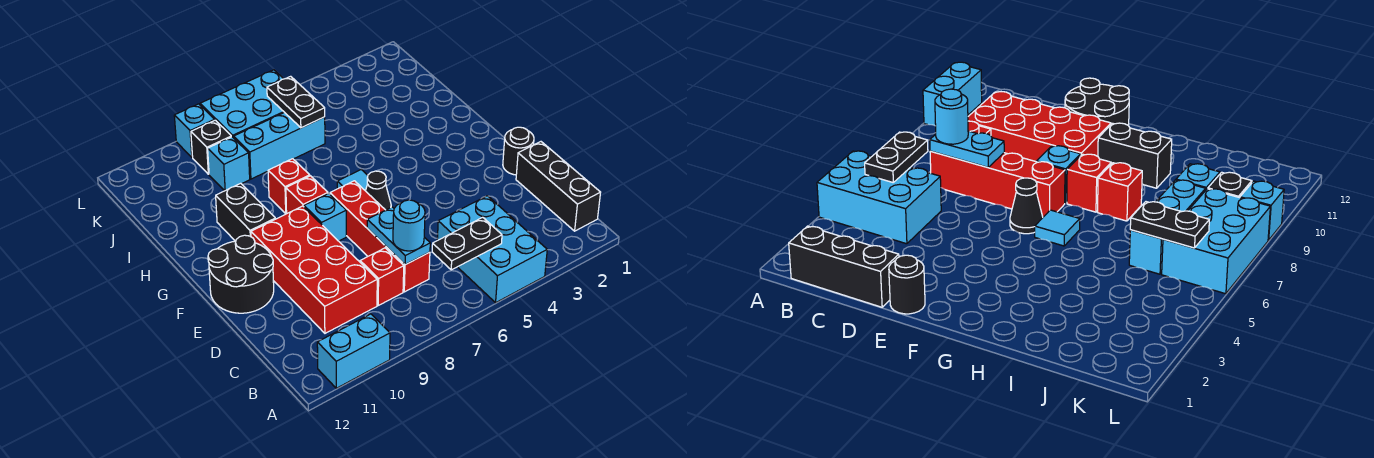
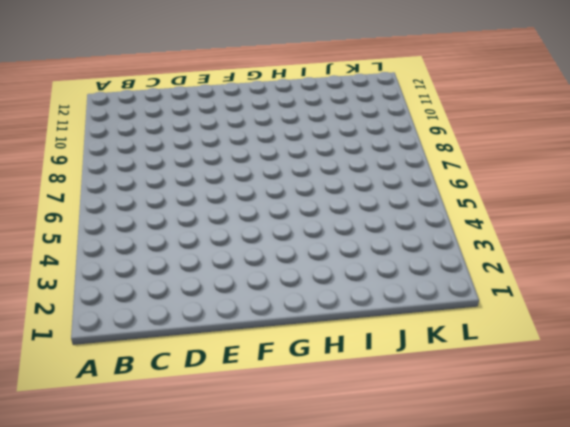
none -> cyan brick A4:C5 level 1
none -> cyan brick A10:A11 level 1
none -> black brick B1:D1 level 1

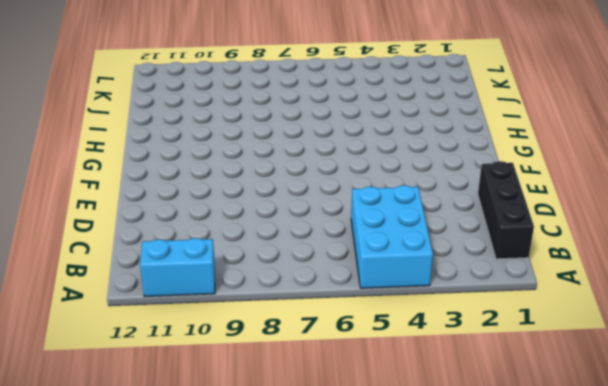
none -> red brick C7:F7 level 1
none -> red brick C8 level 1
none -> red brick C9:F10 level 1

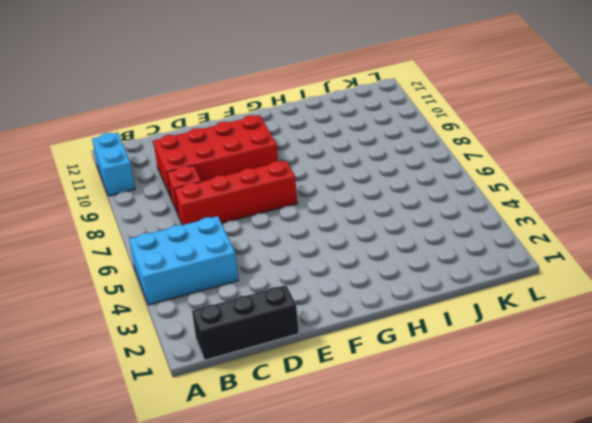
none -> black round brick E1 level 1
none -> black round brick E11:F12 level 1
none -> black cone F6 level 1

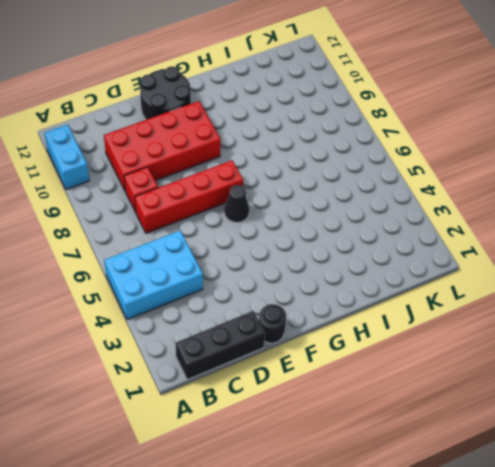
none -> cyan brick F8 level 1
none -> cyan tile G6 level 1
none -> red brick G8 level 1

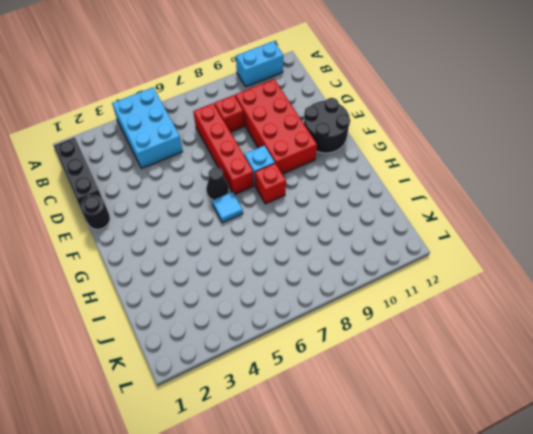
none -> black brick G10:H10 level 1
none -> red brick H8 level 1
none -> cyan brick J6:J8 level 1

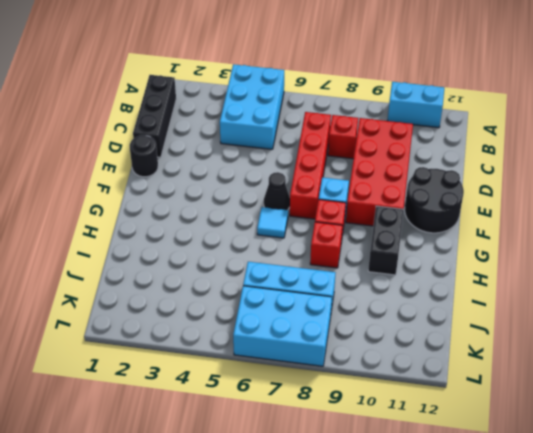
none -> cyan brick J9 level 1
none -> black brick K9 level 1
none -> cyan brick L9 level 1

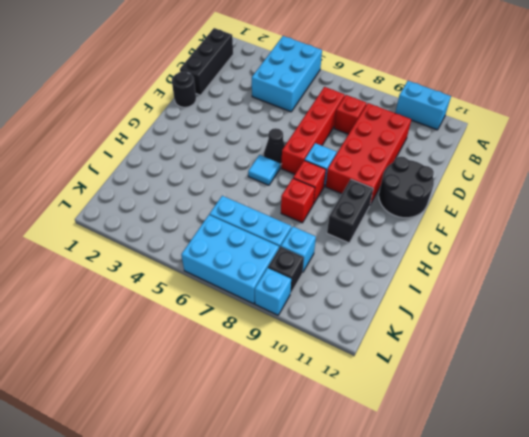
none -> black plate B5:B6 level 2
none -> cyan plate C7:D7 level 2
none -> black plate J6:K6 level 2

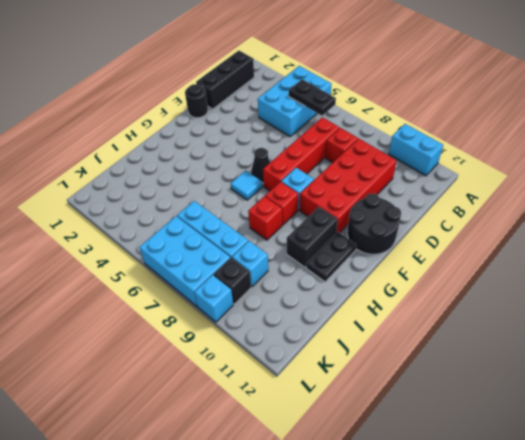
black plate G11:H11 level 1 -> black plate J6:K6 level 2
none -> cyan plate C7:D7 level 2
none -> cyan round brick C7 level 3

